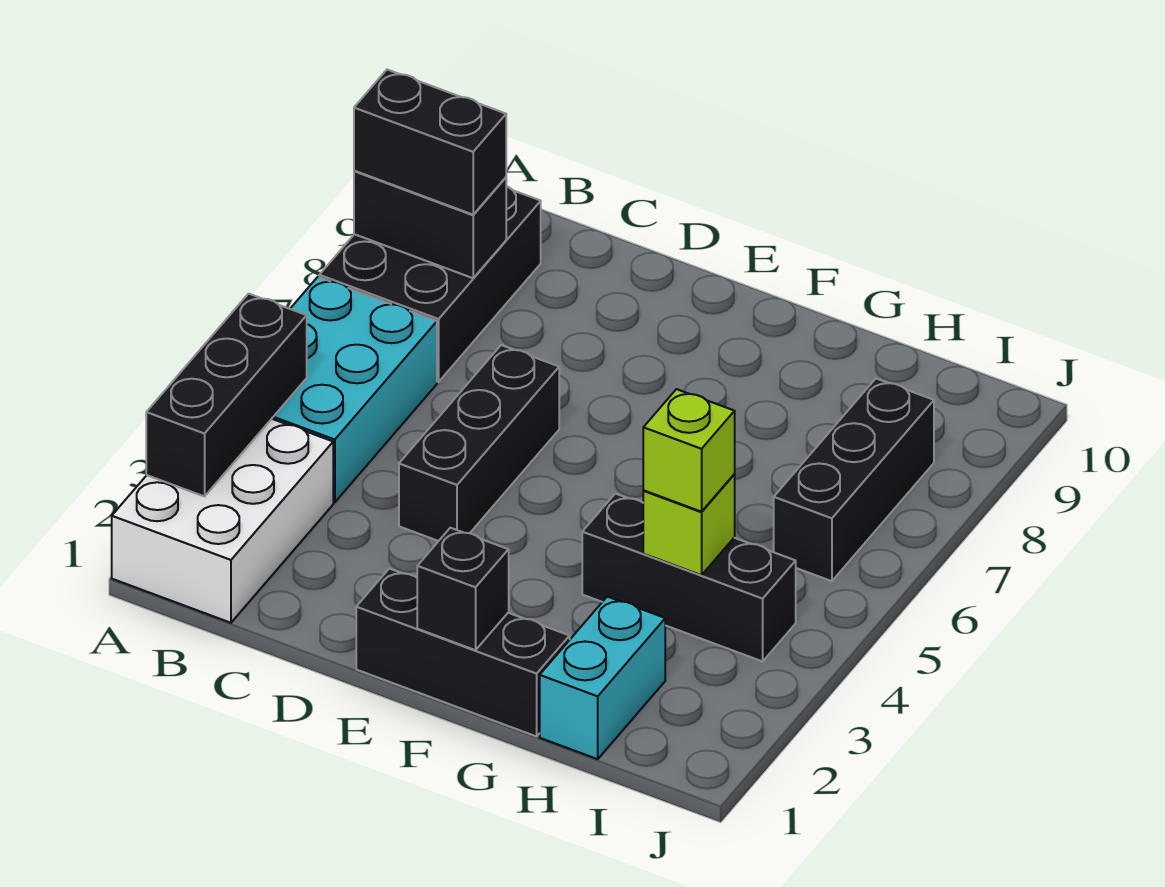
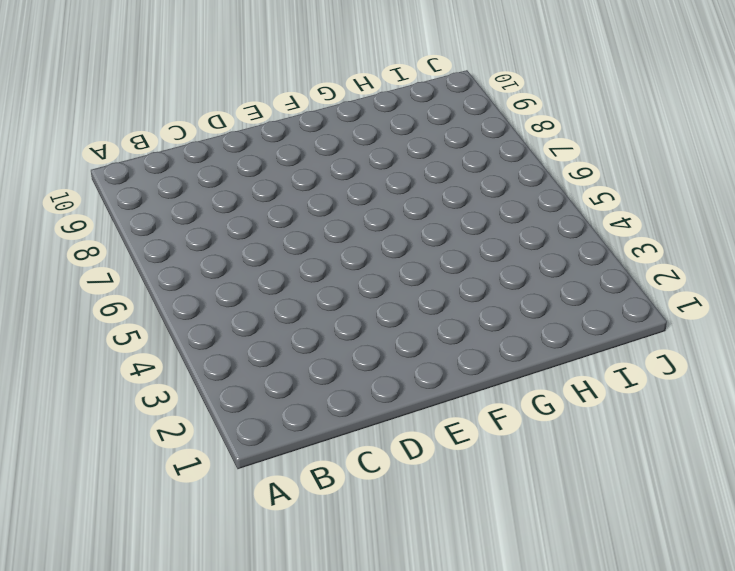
none -> white brick A1:B3 level 1
none -> cyan brick A4:B6 level 1
none -> black brick A7:B9 level 1

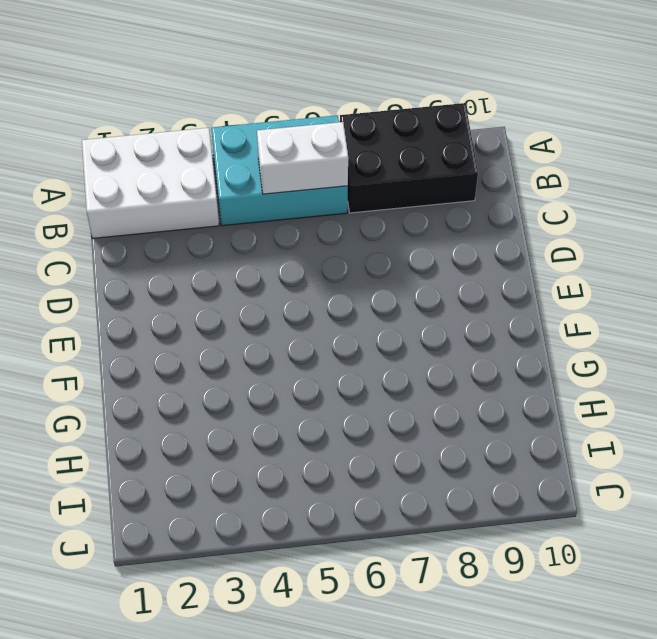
white brick B5:B6 level 2 -> none
none -> black brick D4:D6 level 1
none -> black brick E1:G1 level 1
none -> black brick G4:I4 level 1

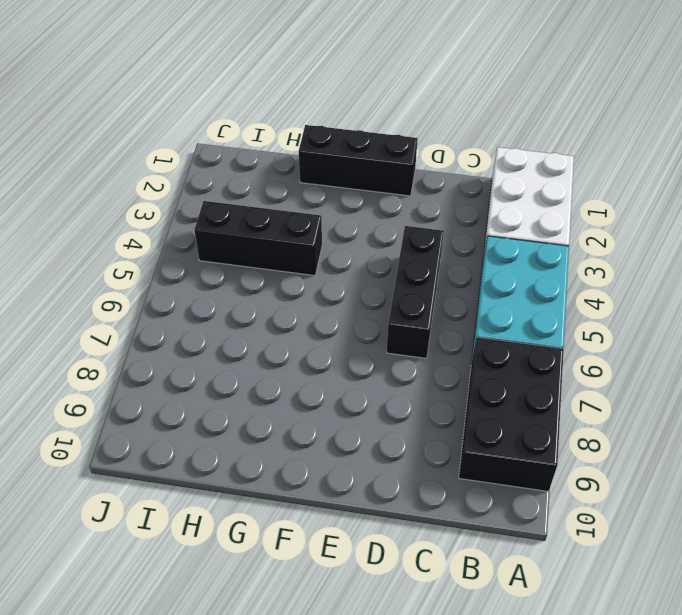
none -> cyan brick H1:H2 level 1
none -> black brick I6:I8 level 1
none -> black brick A2:A4 level 2

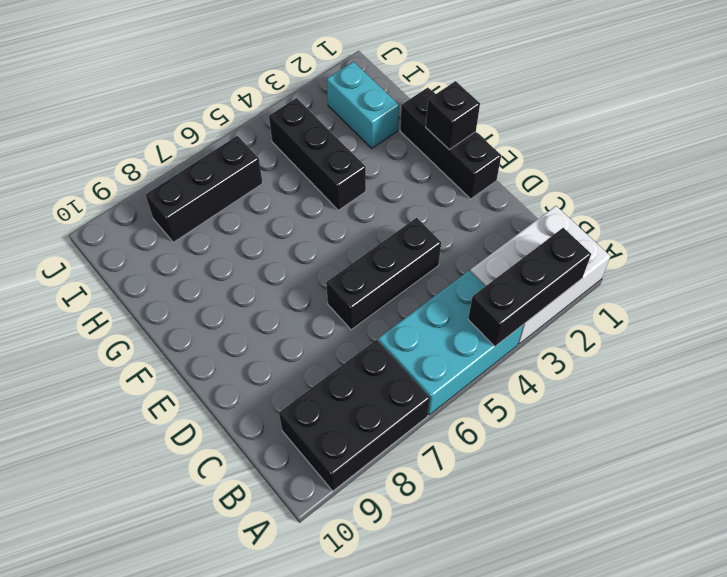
cyan brick H2:I2 level 1 -> cyan brick H1:H2 level 1
none -> black brick A8:B8 level 2
none -> lime brick H4 level 2
none -> black brick A8:B8 level 3

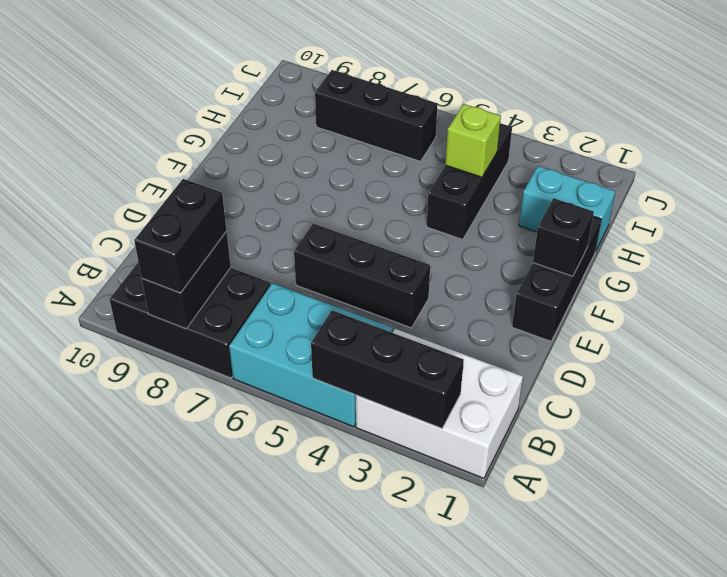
none -> lime brick H4 level 3

